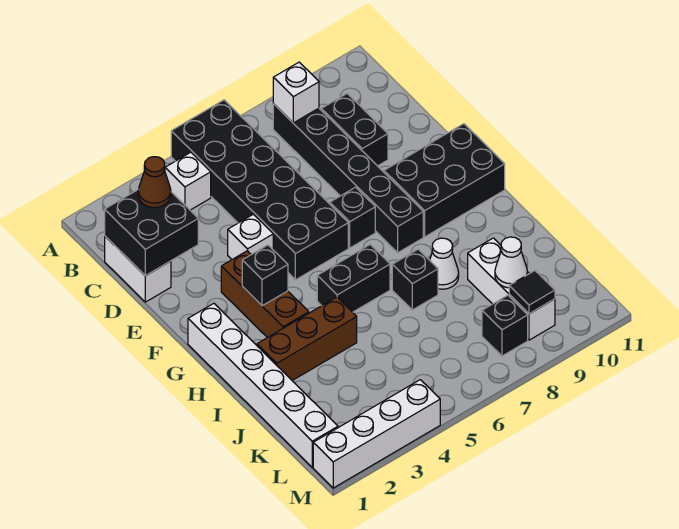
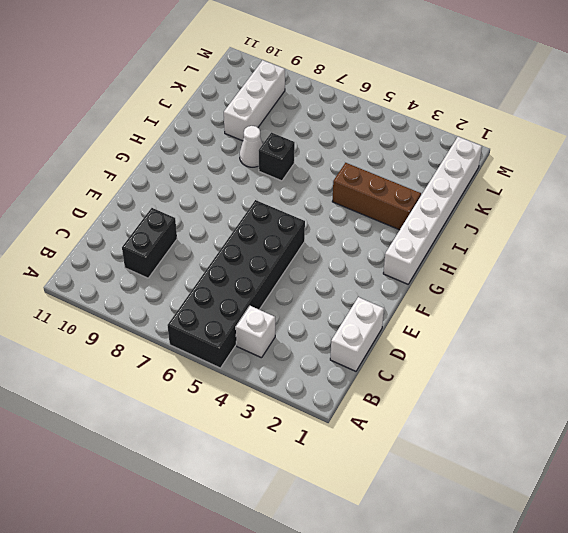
none -> black brick B8:G8 level 1
none -> white brick E4 level 1
none -> brown brick F3:H3 level 1

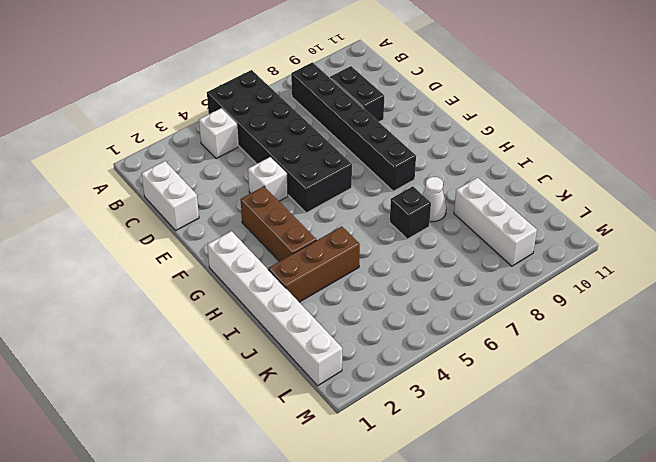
none -> black brick F7 level 1
none -> black brick F9:G11 level 1
none -> black brick H5:H6 level 1

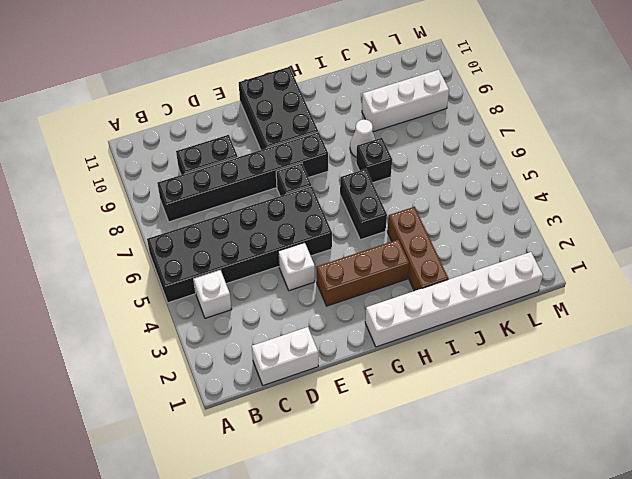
none -> black brick L8 level 1
none -> white brick M1:M4 level 1
none -> white brick B8 level 2

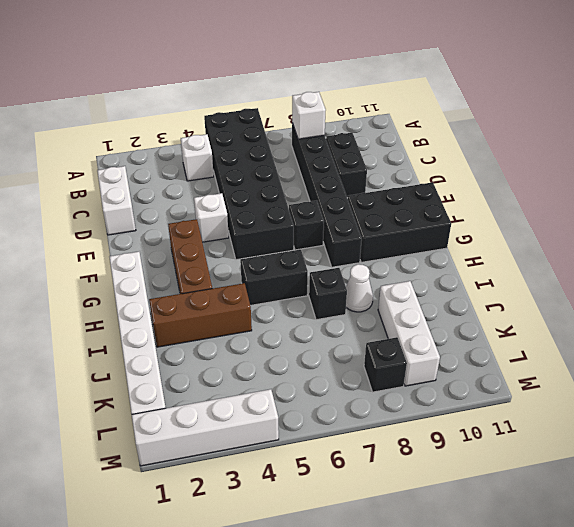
none -> black brick C1:D2 level 2
none -> black brick G3 level 2
none -> white cone K9 level 2

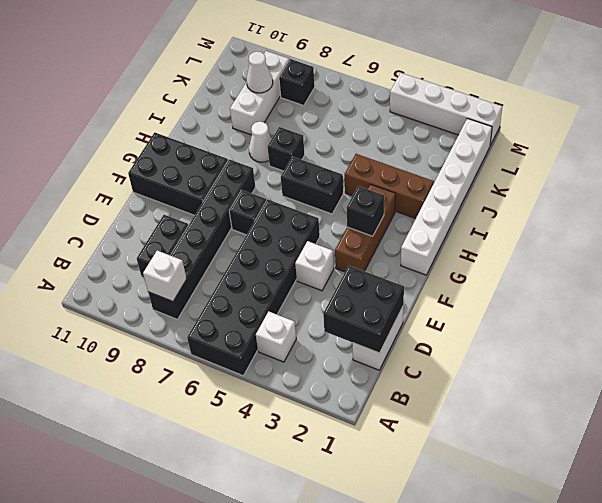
none -> black tile L9 level 2
none -> brown cone C2 level 3

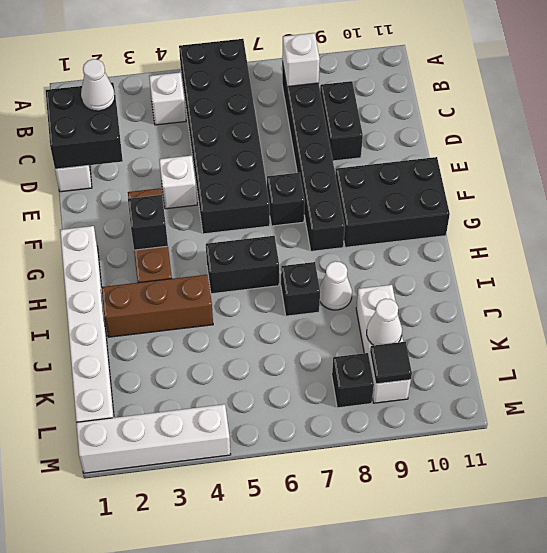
white cone C2 level 3 -> brown cone C2 level 3

